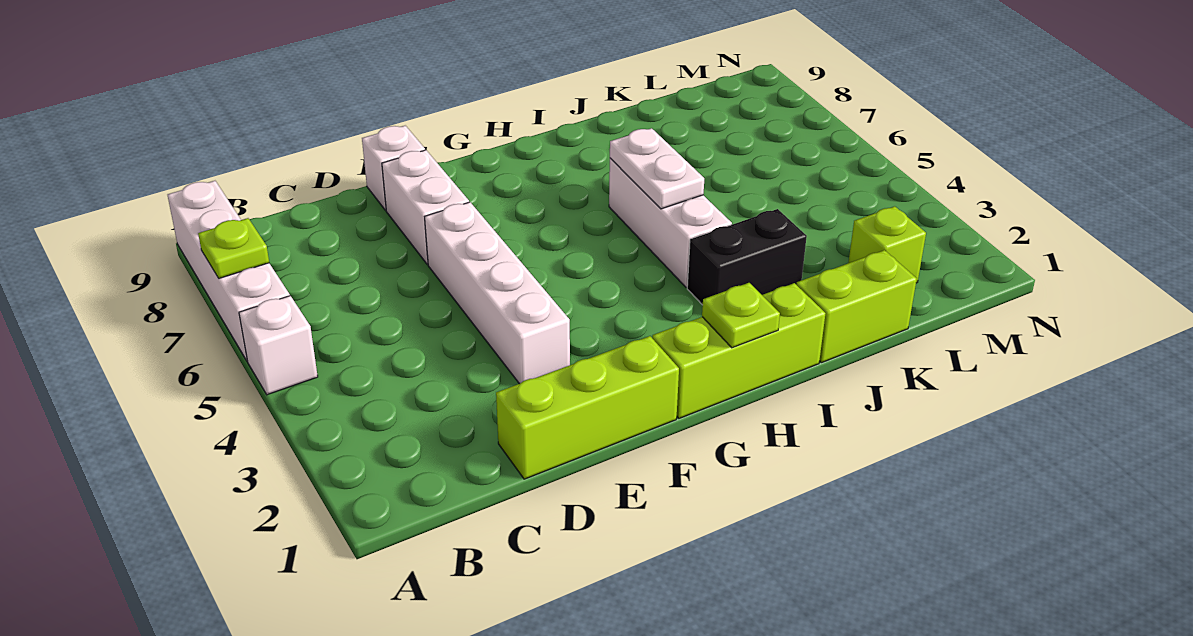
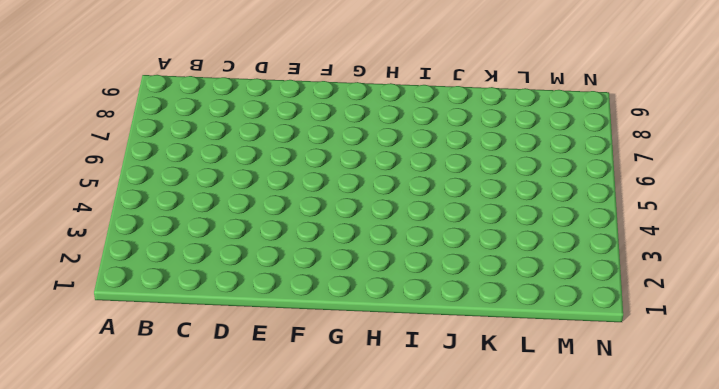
none -> white brick A5 level 1
none -> white brick A6:A9 level 1
none -> lime brick D1:F1 level 1

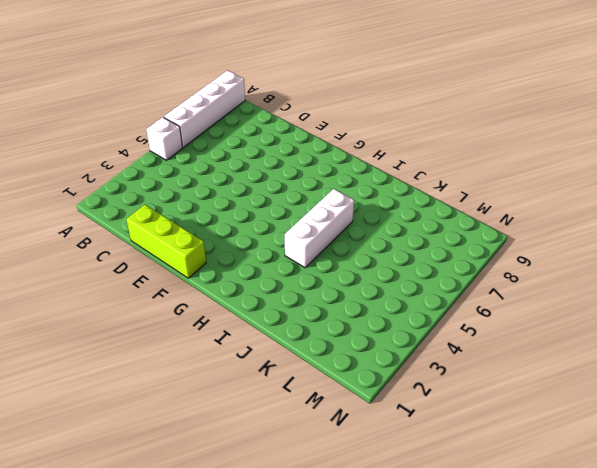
none -> white brick E3:E6 level 1
none -> white brick E7:E8 level 1
none -> white brick E9 level 1

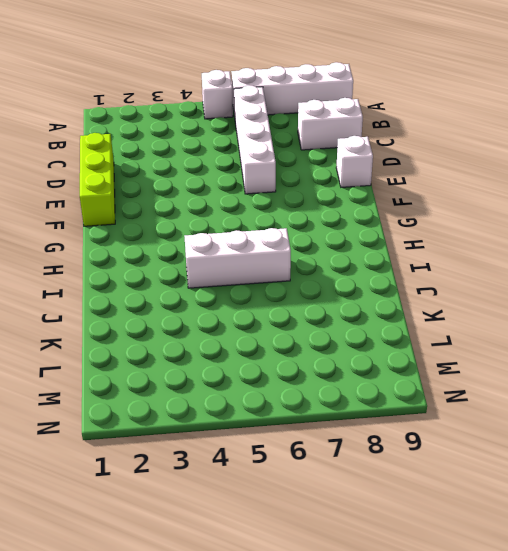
white brick B6:E6 level 1 -> white brick E3:E6 level 1
white brick C8:C9 level 1 -> white brick E7:E8 level 1
none -> lime brick G1:I1 level 1
none -> black brick I3:J3 level 1
none -> lime brick J1:K1 level 1

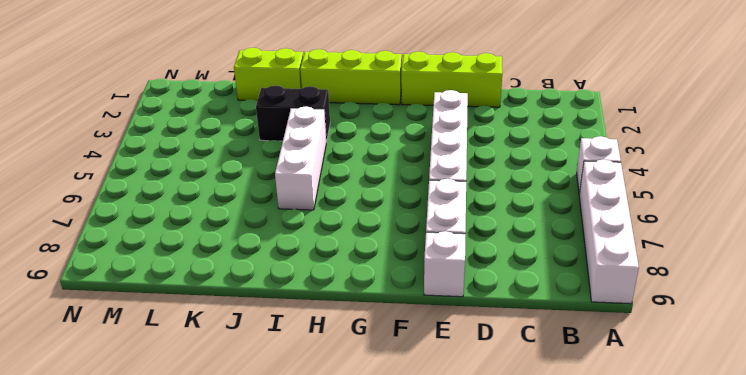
none -> lime brick L2 level 1
none -> lime plate A7 level 2
none -> lime plate H1 level 2

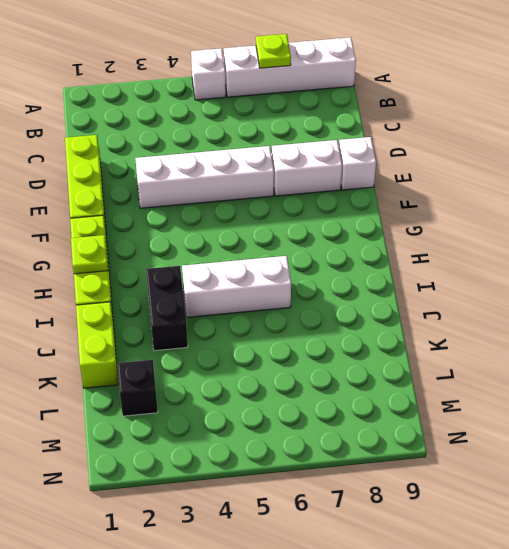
black brick L2 level 1 -> lime brick L2 level 1
none -> white plate I5:I6 level 2

